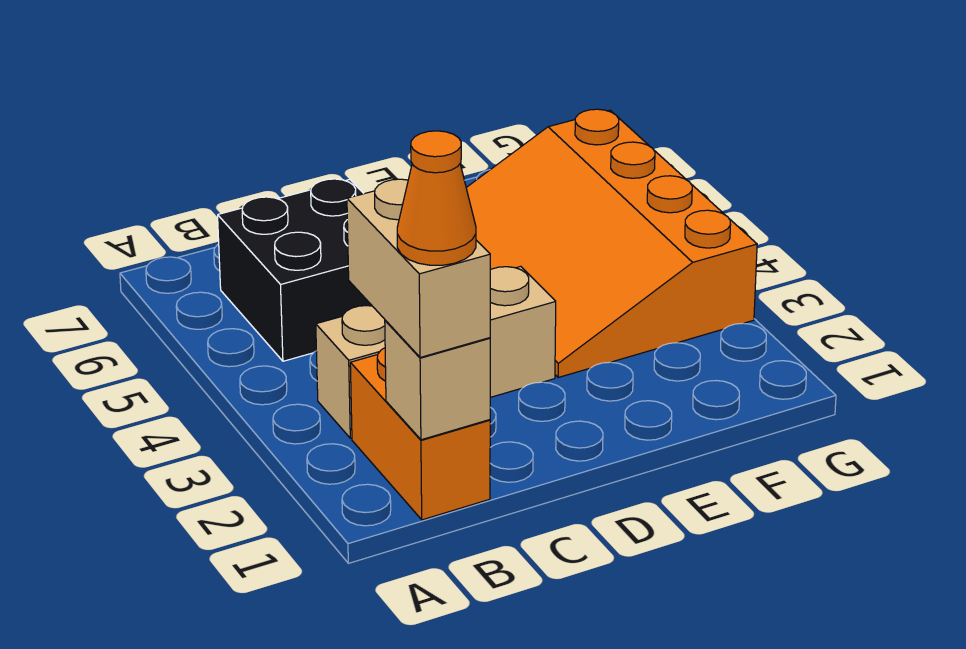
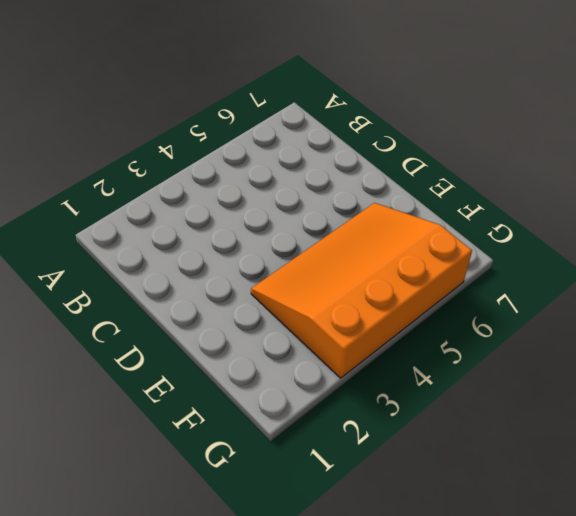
none -> orange brick B1:B2 level 1
none -> tan brick B3:D3 level 1

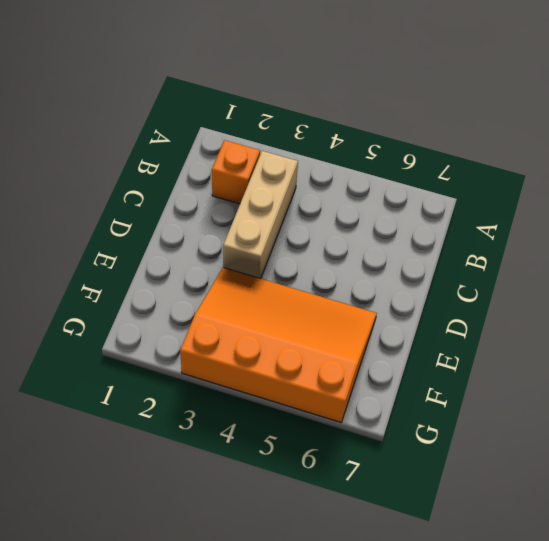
orange brick B2 level 1 -> orange brick B1:B2 level 1
none -> black brick B5:C6 level 1
none -> tan brick B1 level 2

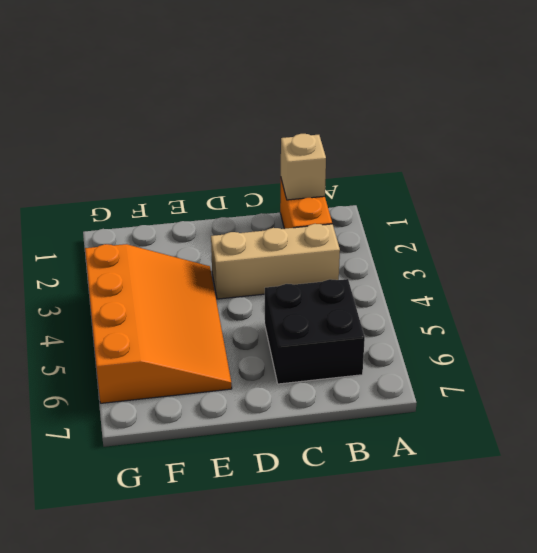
none -> tan brick B1:B2 level 3
none -> orange cone B1 level 4

